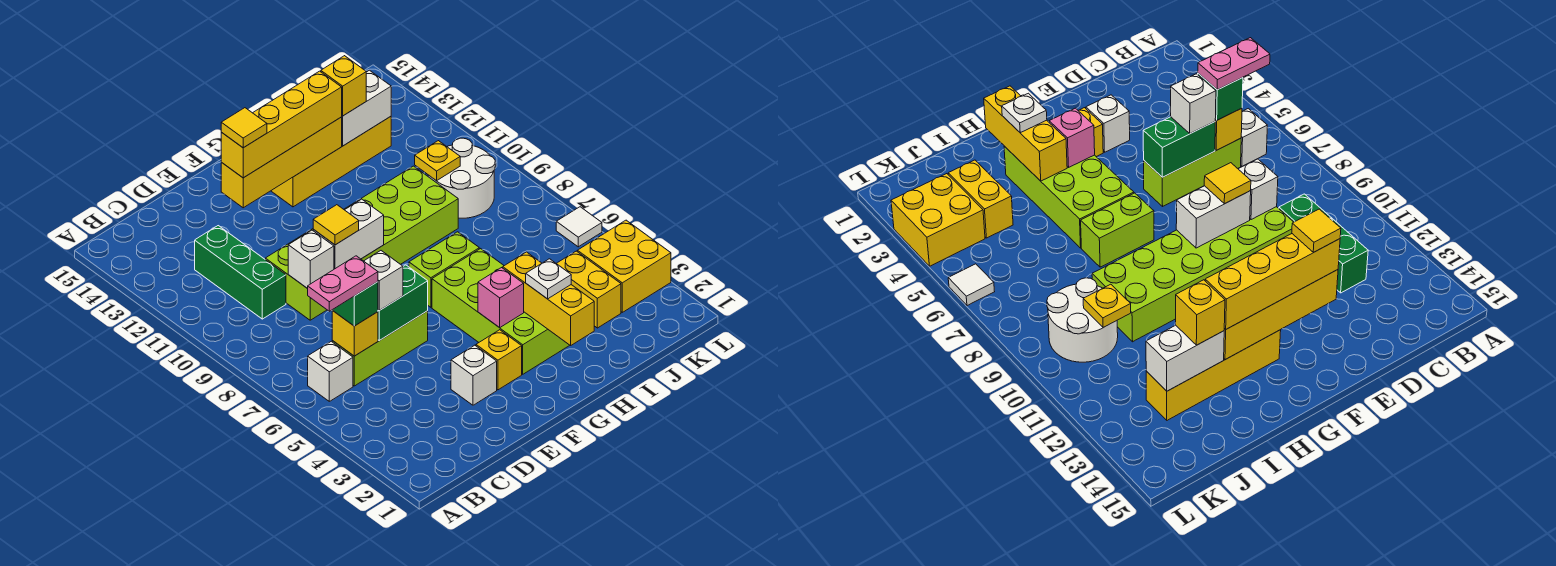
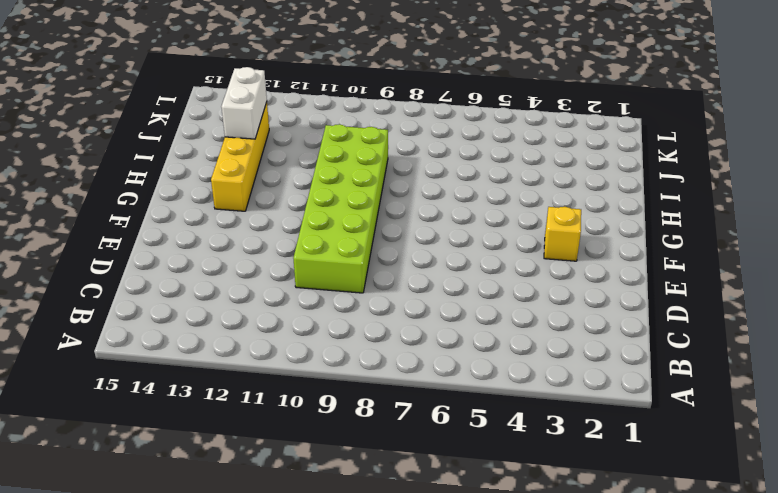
none -> white brick B6 level 1
none -> lime brick C6:E6 level 1
none -> green brick C10:C12 level 1
none -> white brick E3 level 1

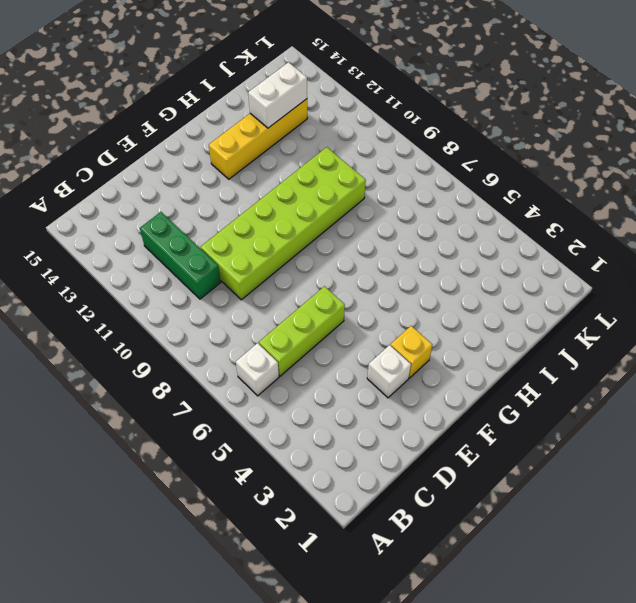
none -> lime brick G3:H6 level 1
none -> lime brick G7:H7 level 1
none -> yellow brick J3:J4 level 1
none -> white round brick J9:K10 level 1

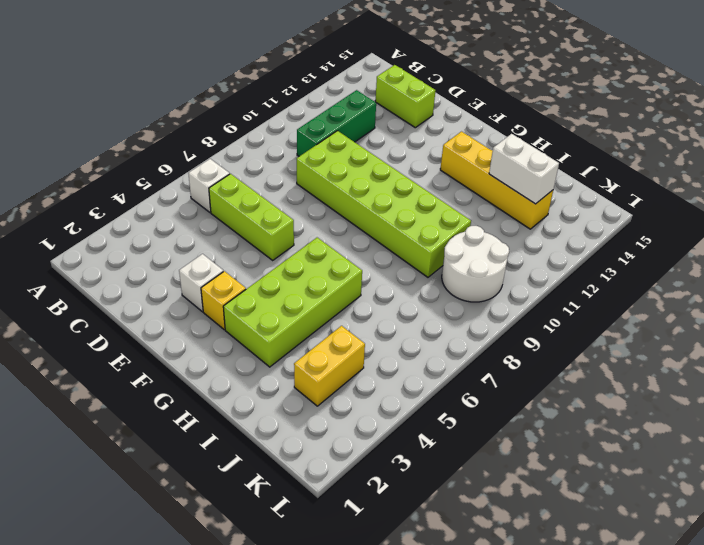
lime brick C14:D14 level 1 -> lime brick G7:H7 level 1
none -> yellow brick K3:L4 level 1
none -> white tile L6 level 1
none -> yellow brick C6 level 2
none -> green brick D6:E6 level 2

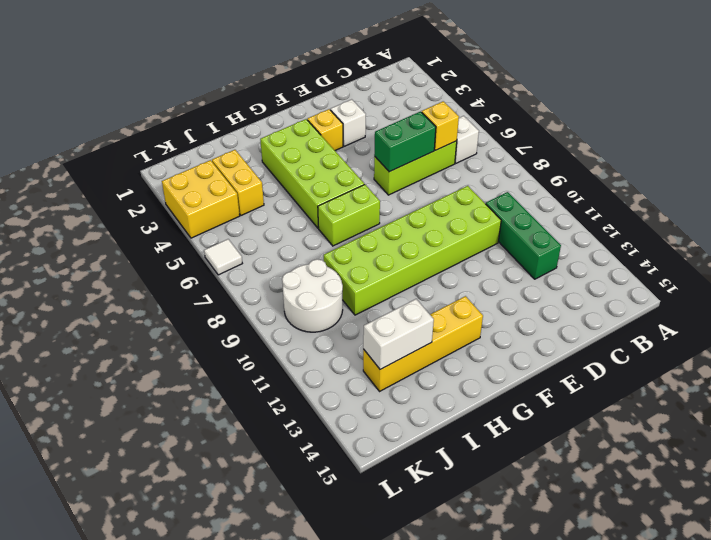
none -> white brick D9 level 2
none -> white brick E9:F9 level 2
none -> yellow brick E13:H13 level 2
none -> pink brick G4 level 2

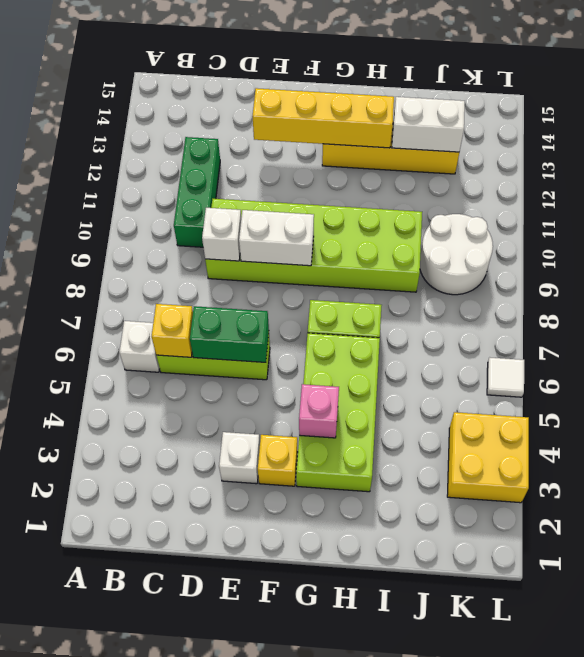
none -> yellow brick J3:J4 level 1
none -> yellow brick H2:H4 level 2
none -> yellow plate J10 level 2
none -> green brick C6 level 3

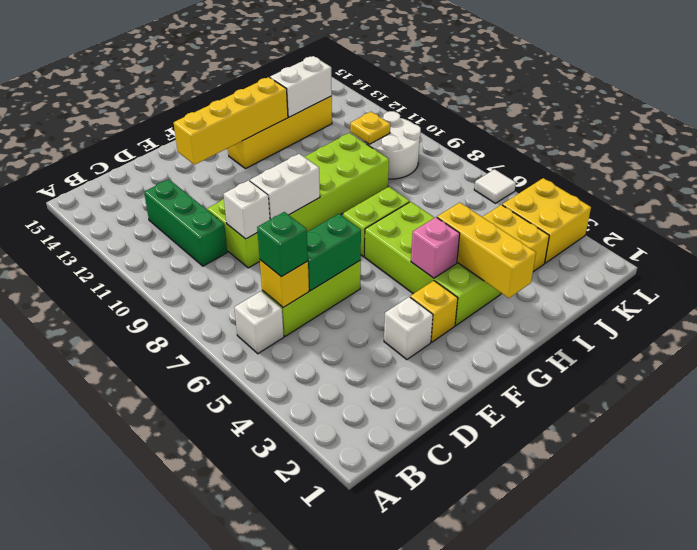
none -> white brick D6 level 3
none -> yellow tile E9 level 3
none -> yellow brick E13:H13 level 3
none -> white plate H3 level 3

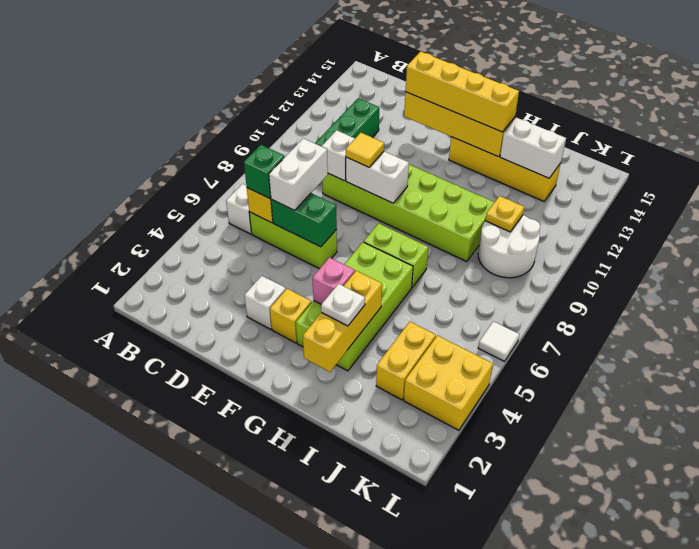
white brick D6:D7 level 3 -> white brick D6 level 3
none -> yellow brick I13 level 3
none -> pink plate B6:C6 level 4
none -> yellow tile E13 level 4

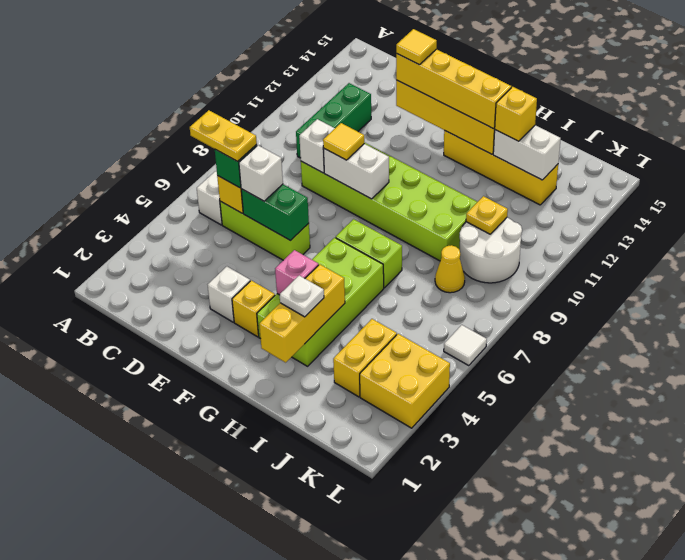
yellow plate B6:C6 level 4 -> pink plate B6:C6 level 4
yellow cone J8 level 1 -> none

